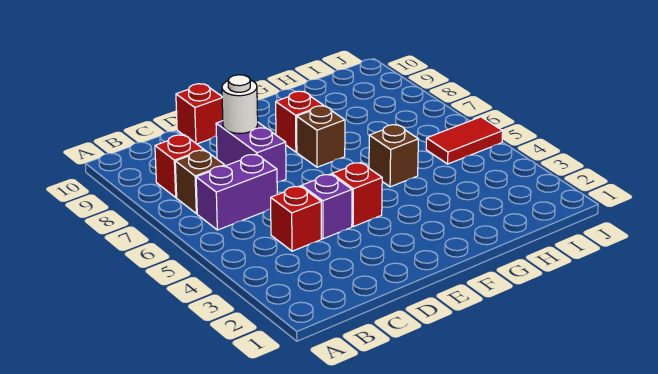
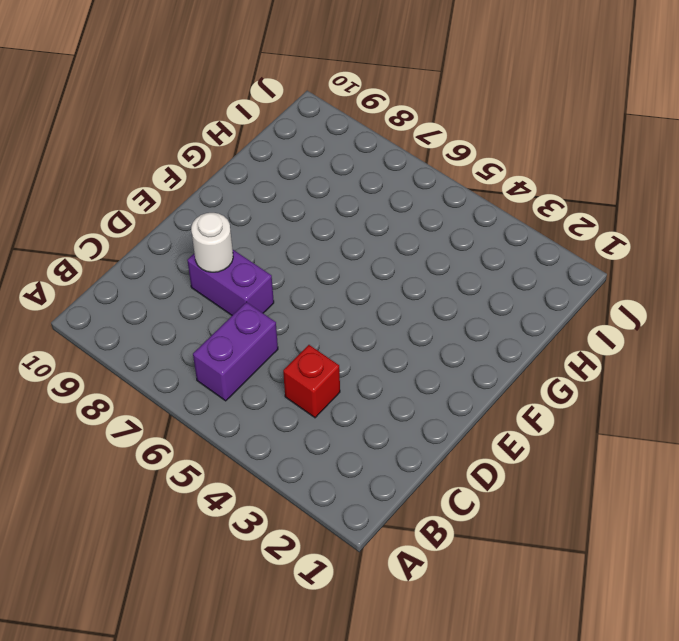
none -> brown brick B7 level 1
none -> red brick B8 level 1
none -> purple brick D4 level 1

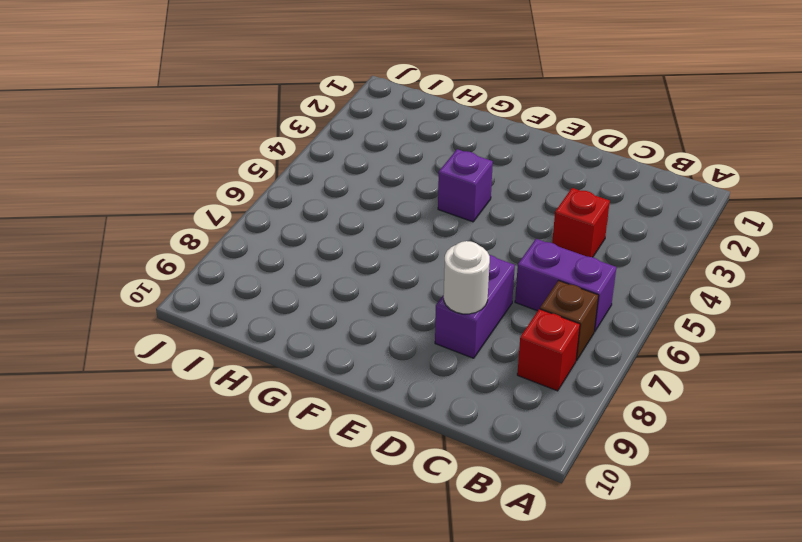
purple brick F4 level 1 -> purple brick D4 level 1
none -> red brick D10 level 1
none -> red brick E4 level 1
none -> brown brick F7 level 1

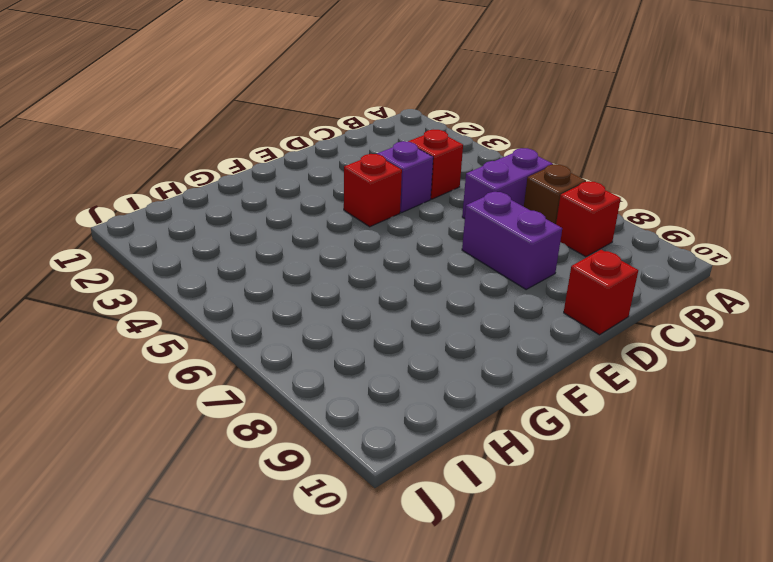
none -> brown brick F7 level 1
none -> red brick F8 level 1
none -> brown brick G5 level 1

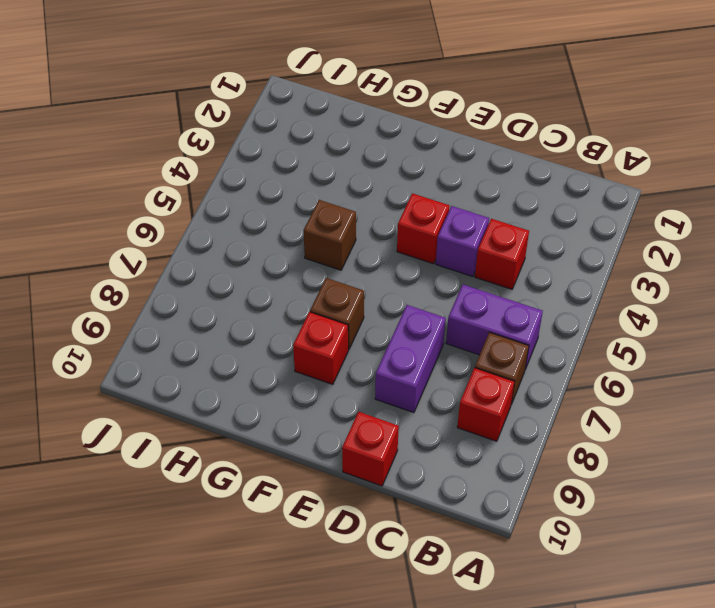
none -> red tile I5:J5 level 1
none -> white round brick D8 level 2

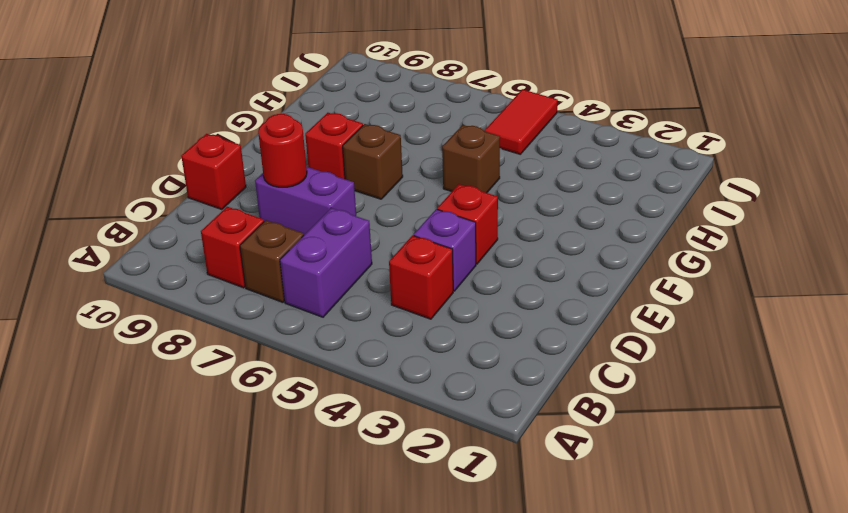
red round brick D8 level 2 -> white round brick D8 level 2

